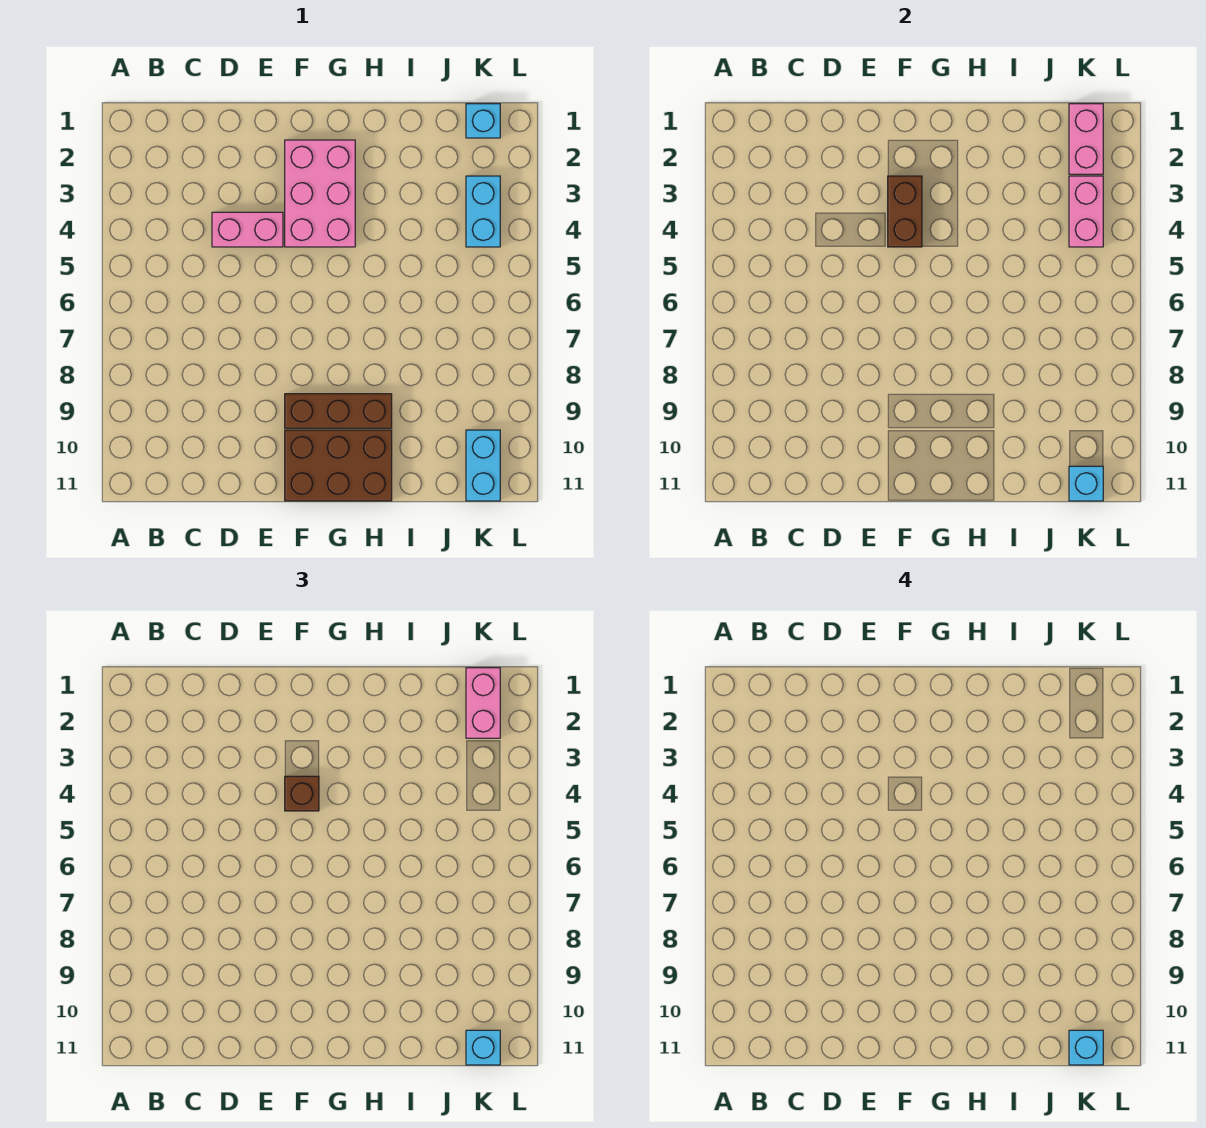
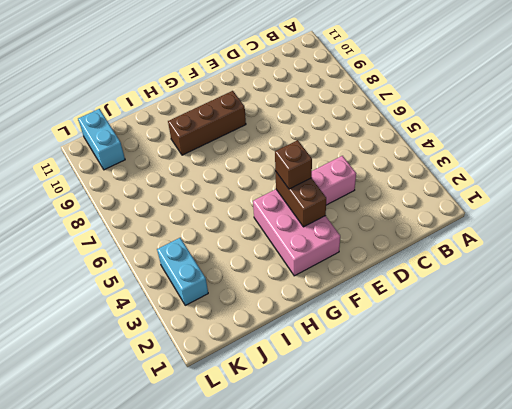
none -> brown brick F10:H11 level 1
none -> cyan brick K1 level 1
none -> pink brick K1:K2 level 2

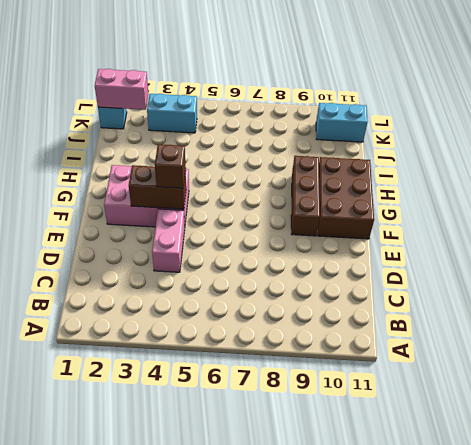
none -> pink brick K3:K4 level 2
none -> cyan brick K11 level 2
none -> pink brick K1:K2 level 3

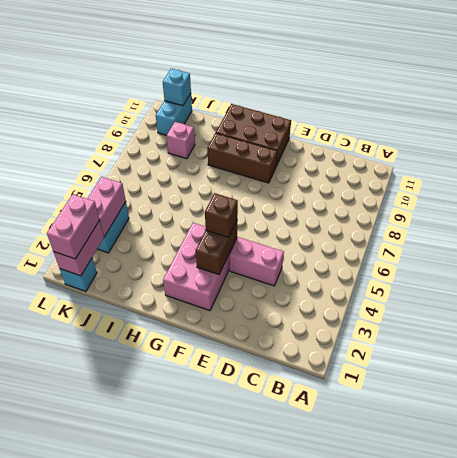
pink brick J9 level 1 -> none
none -> cyan brick K11 level 3
none -> cyan brick K11 level 4

